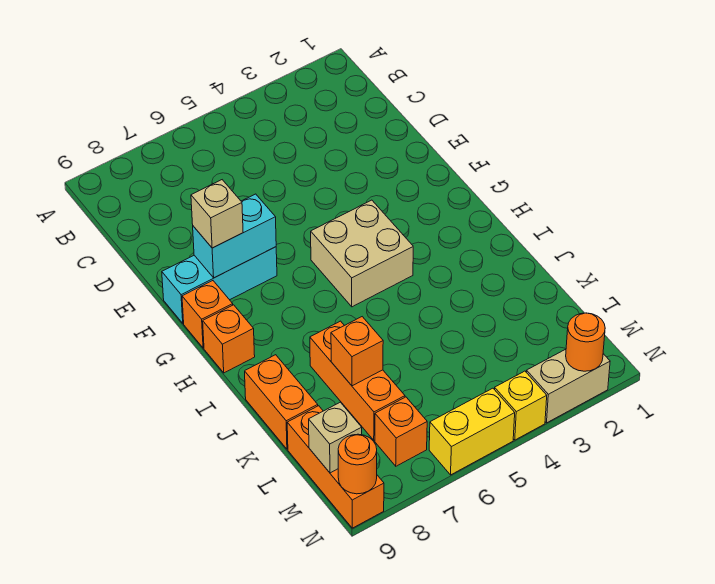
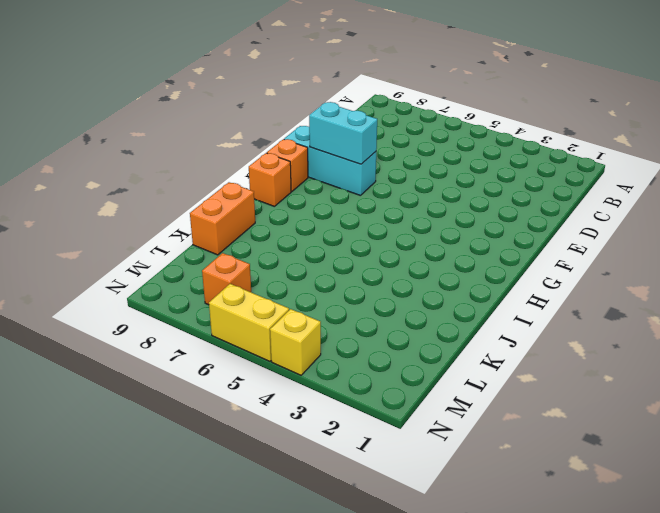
none -> tan brick G4:H5 level 1
none -> orange brick J7:L7 level 1
none -> orange brick L9:N9 level 1

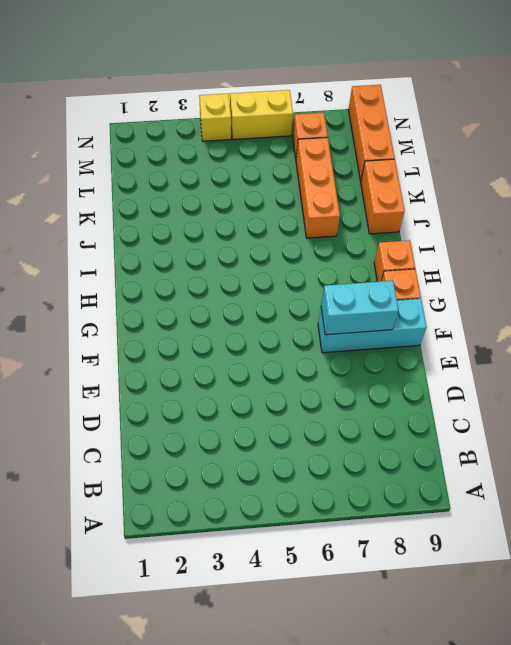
none -> tan brick G4:H5 level 1
none -> tan brick N2:N3 level 1
none -> orange brick K7 level 2

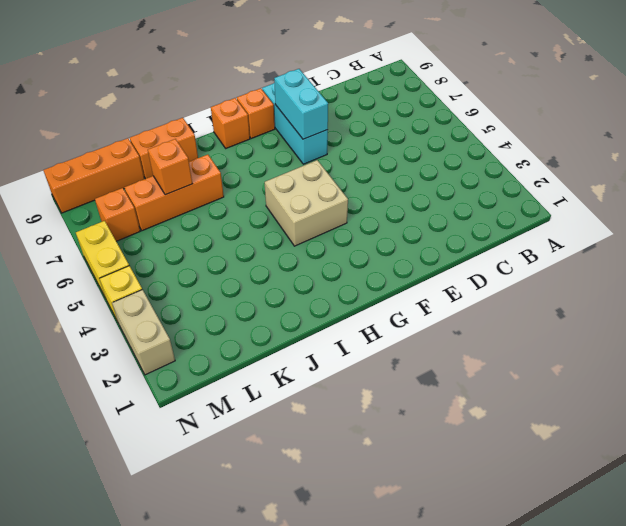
none -> tan brick M9 level 2
none -> orange round brick N2 level 2
none -> orange round brick N9 level 2

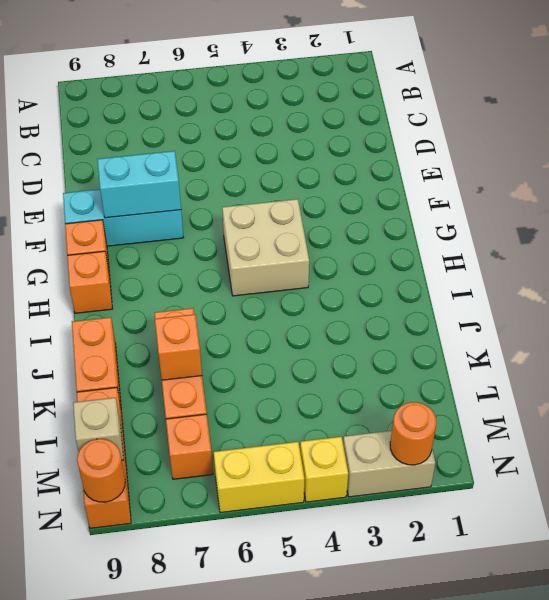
none -> tan brick F8 level 3

